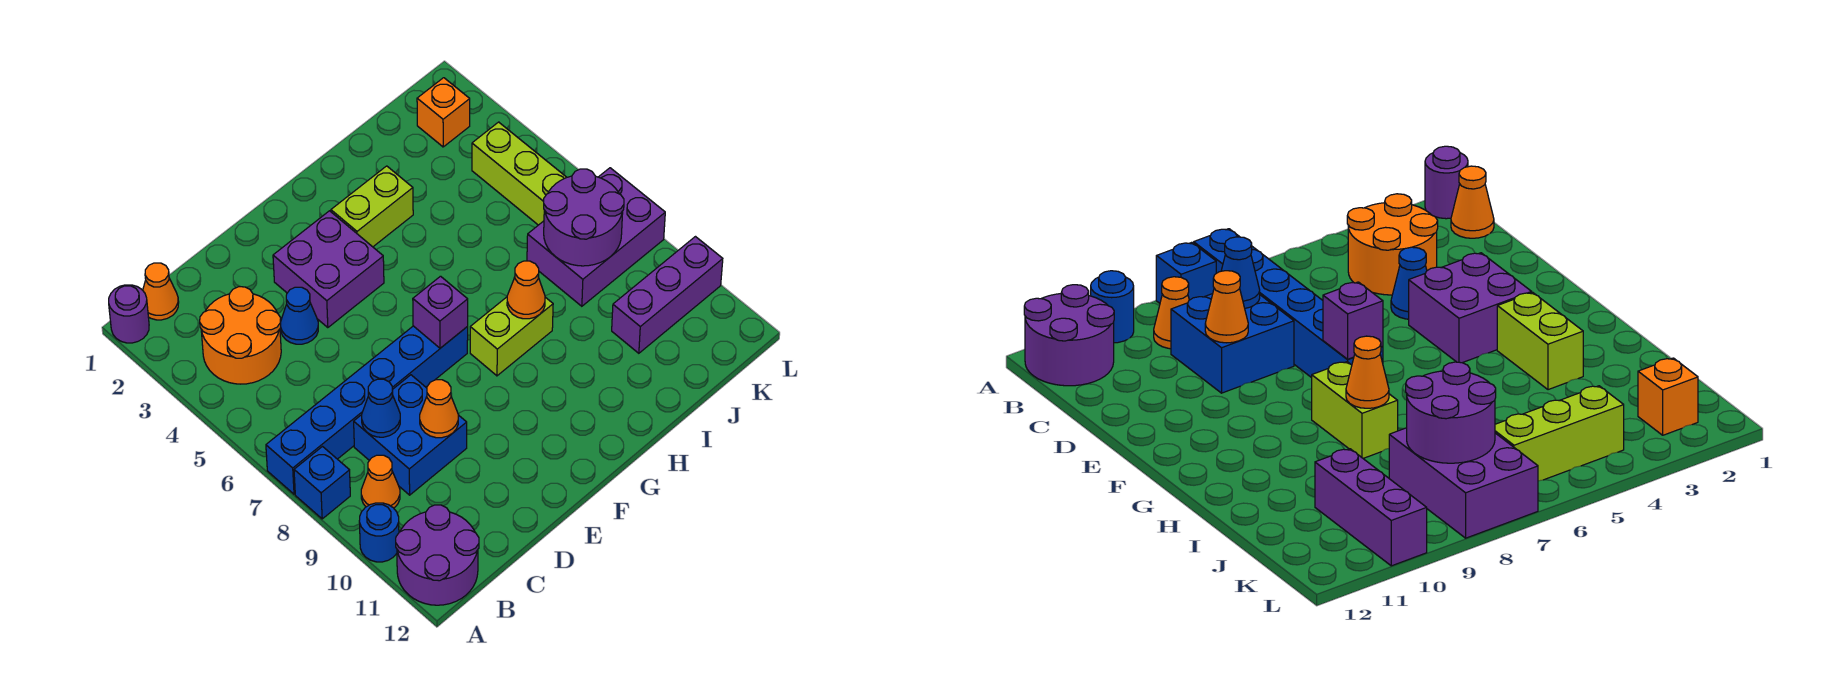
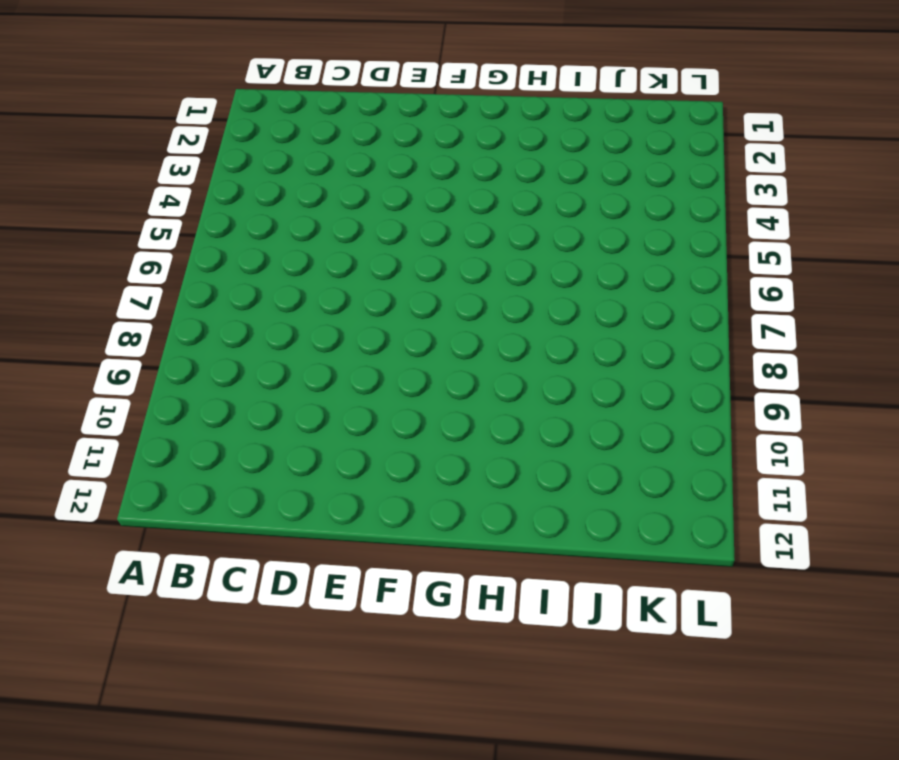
none -> purple round brick A1 level 1
none -> blue brick A7:F7 level 1
none -> blue brick A8 level 1

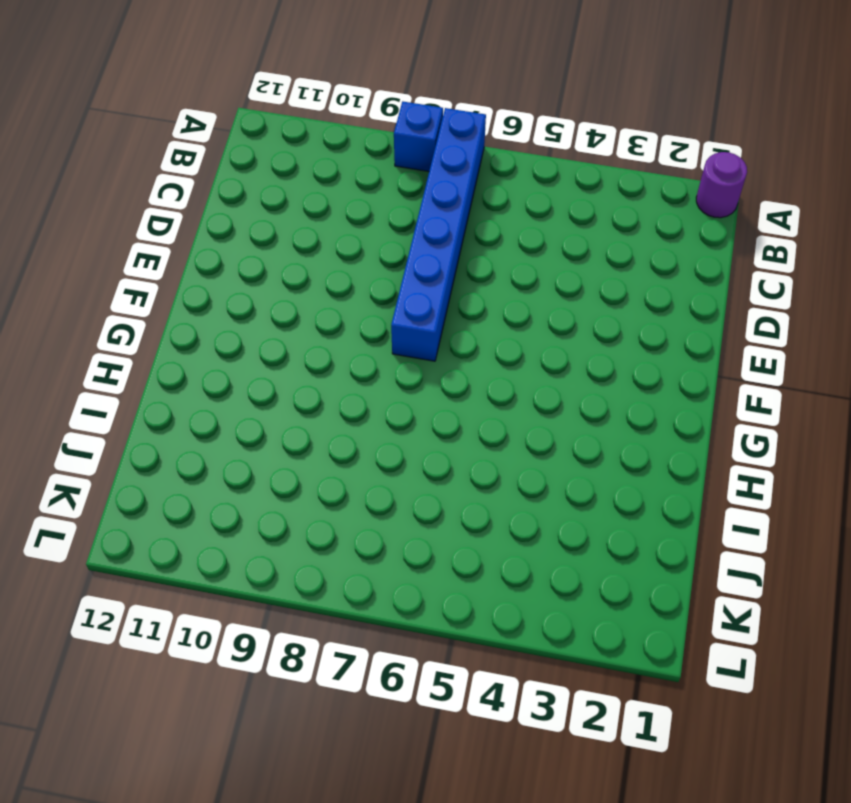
none -> blue round brick A10 level 1
none -> purple round brick A11:B12 level 1
none -> orange cone B1 level 1

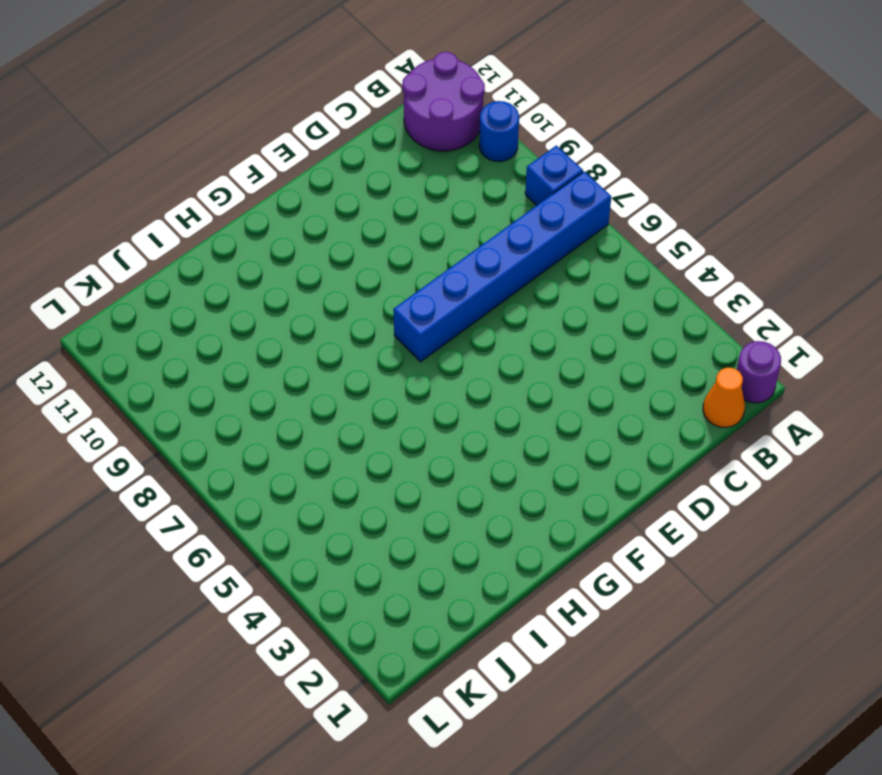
none -> orange round brick B3:C4 level 1
none -> orange cone B9 level 1
none -> blue brick C8:D9 level 1

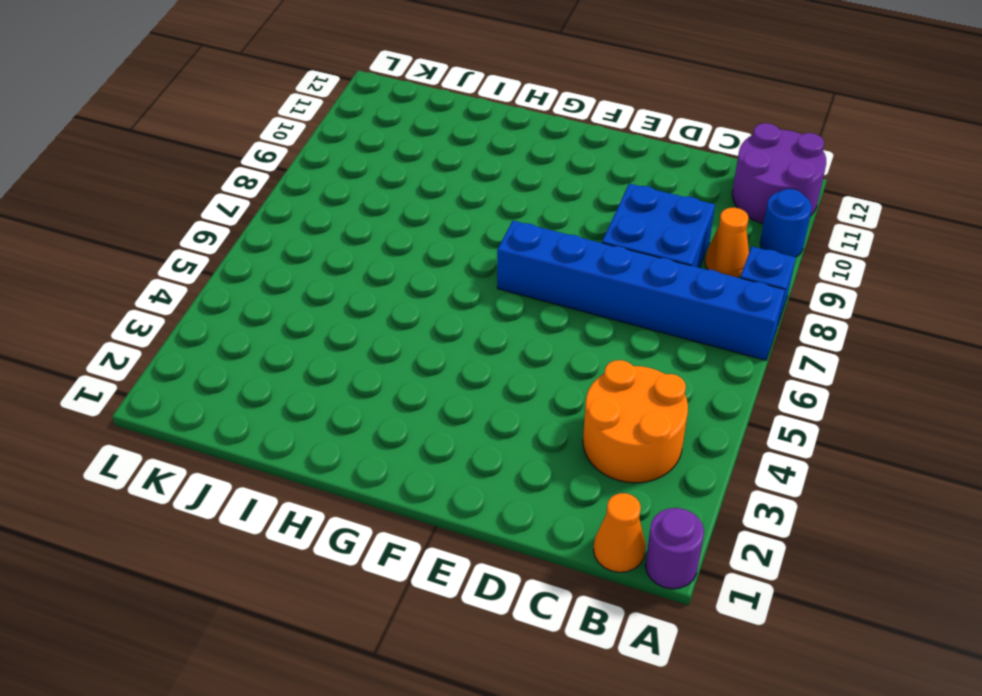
none -> blue cone D4 level 1
none -> purple brick E3:F4 level 1
none -> lime brick G3:H3 level 1

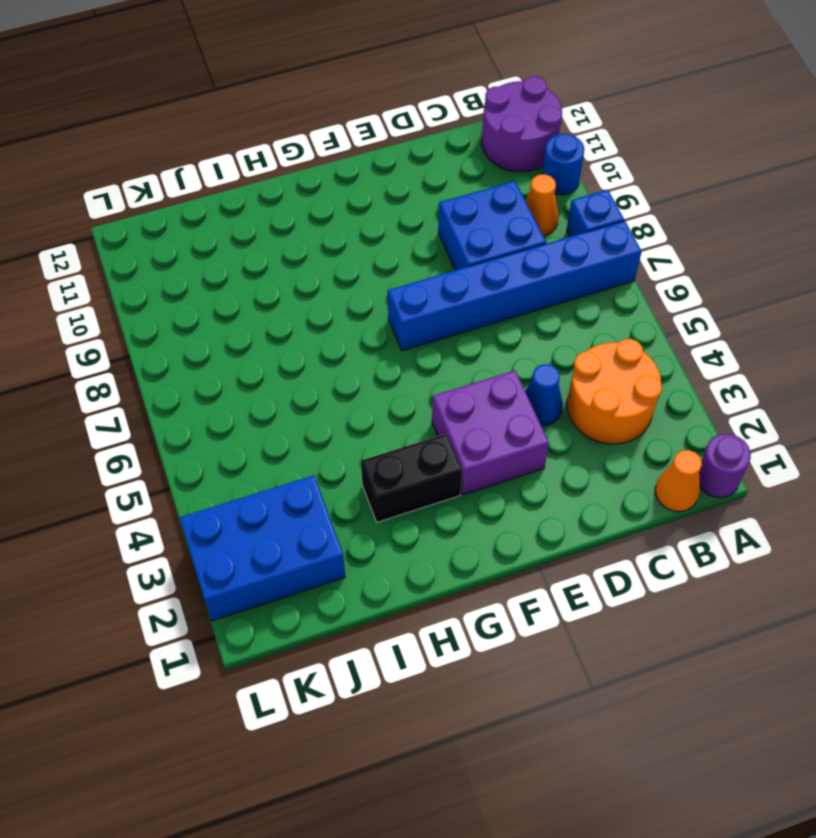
black brick G3:H3 level 1 -> lime brick G3:H3 level 1
blue brick J2:L3 level 1 -> orange brick K2 level 1
none -> lime brick G8:H8 level 1
none -> purple brick J7:L8 level 1
none -> purple brick J10:L10 level 1

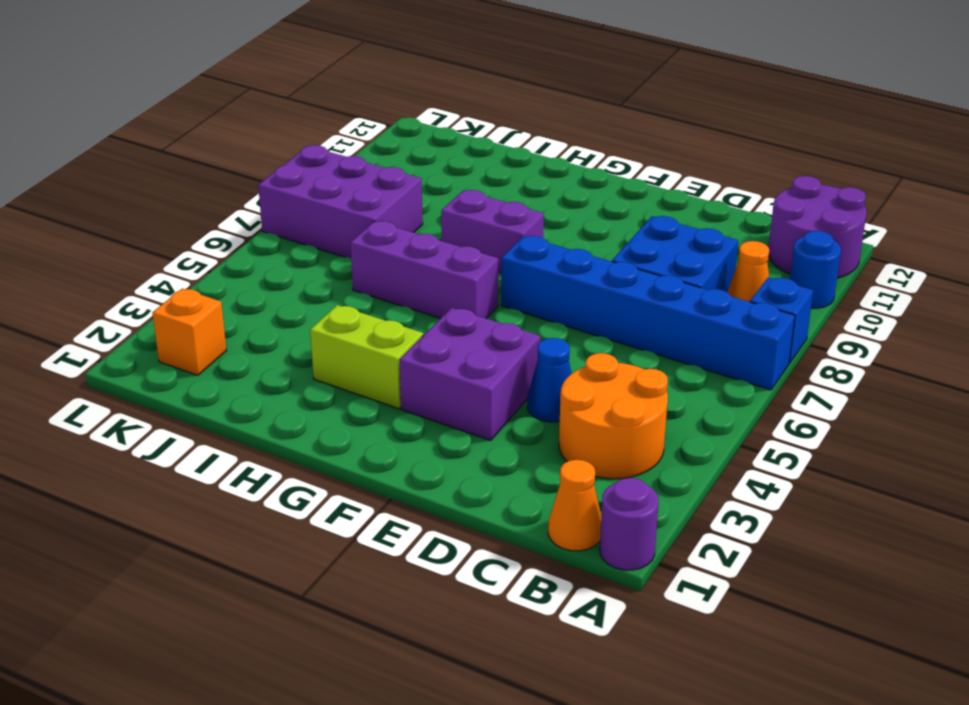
purple brick G6:I6 level 1 -> purple brick J10:L10 level 1
purple brick G8:H8 level 1 -> lime brick G8:H8 level 1
none -> lime brick K4:K6 level 1
none -> blue cone C8 level 2
none -> orange cone D9 level 2

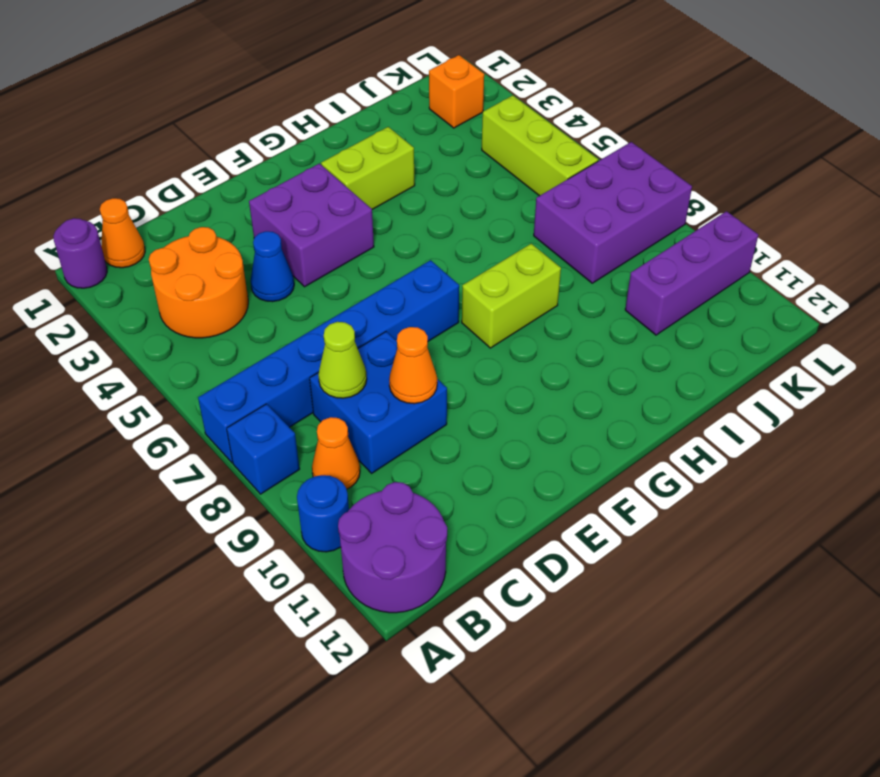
lime cone C8 level 2 -> blue cone C8 level 2
none -> purple brick F7 level 2
none -> orange cone H8 level 2
none -> purple round brick J7:K8 level 2

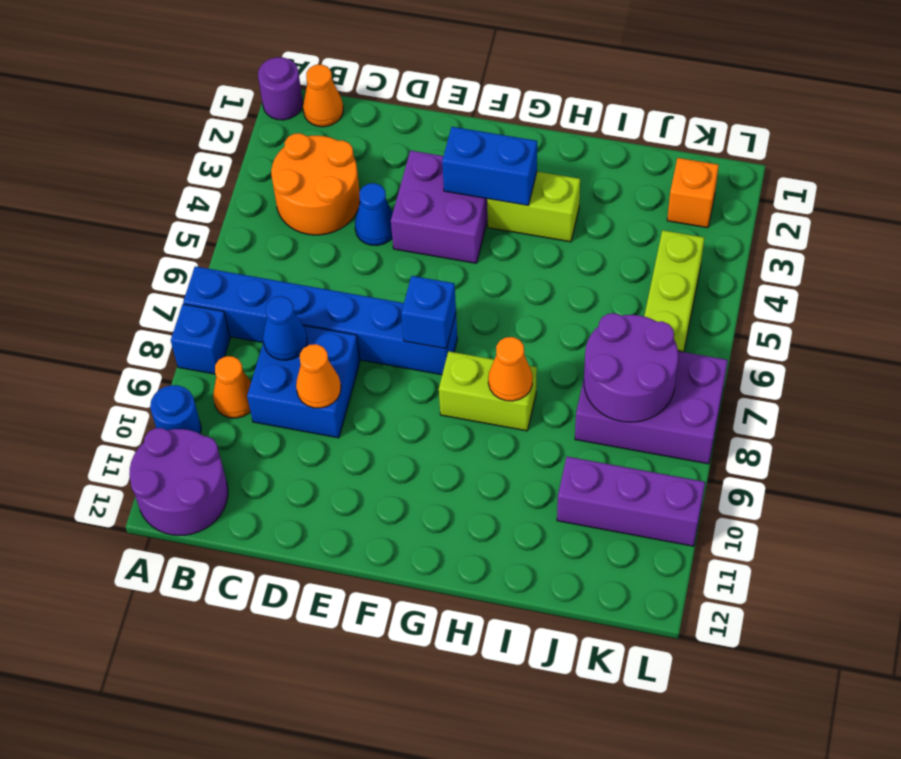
blue brick F3:G3 level 2 -> none
blue brick F7 level 2 -> purple brick F7 level 2

